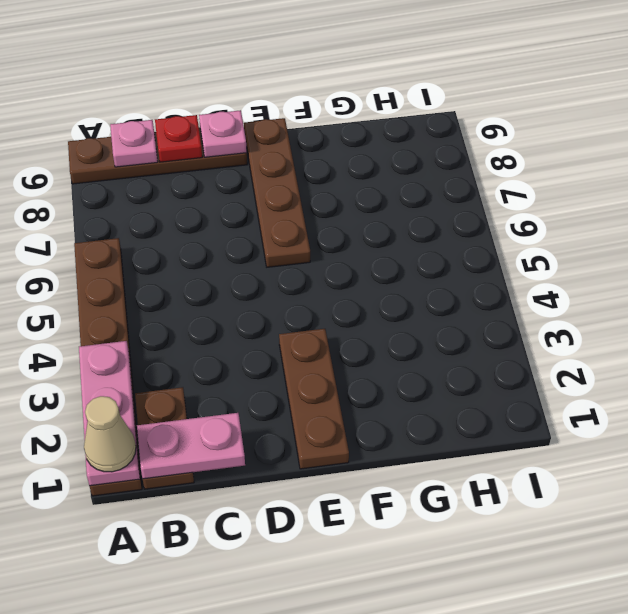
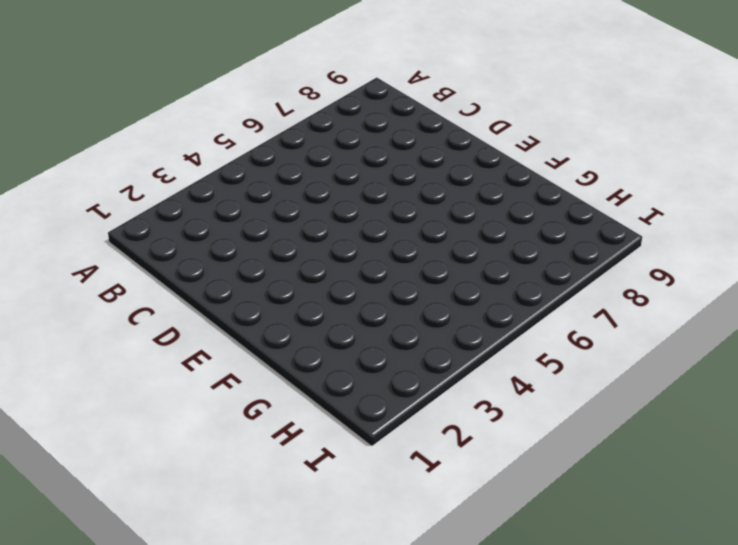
none -> brown plate A1:A6 level 1
none -> brown plate A9:D9 level 1

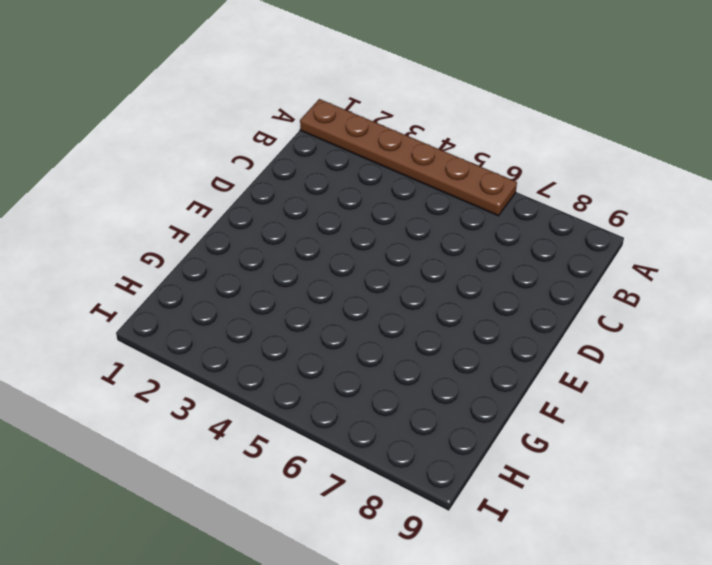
none -> brown plate A9:D9 level 1
none -> brown plate B1:B2 level 1

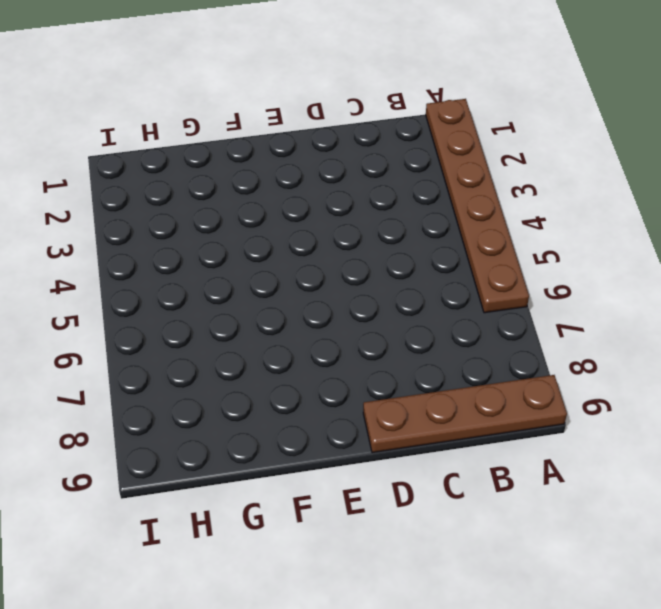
none -> brown plate B1:B2 level 1
none -> brown plate E1:E3 level 1

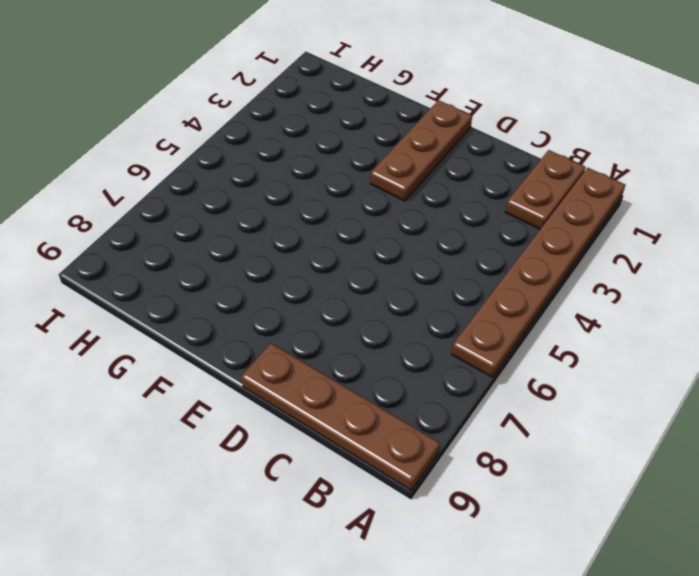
none -> brown plate E6:E9 level 1
none -> pink plate A1:A3 level 2

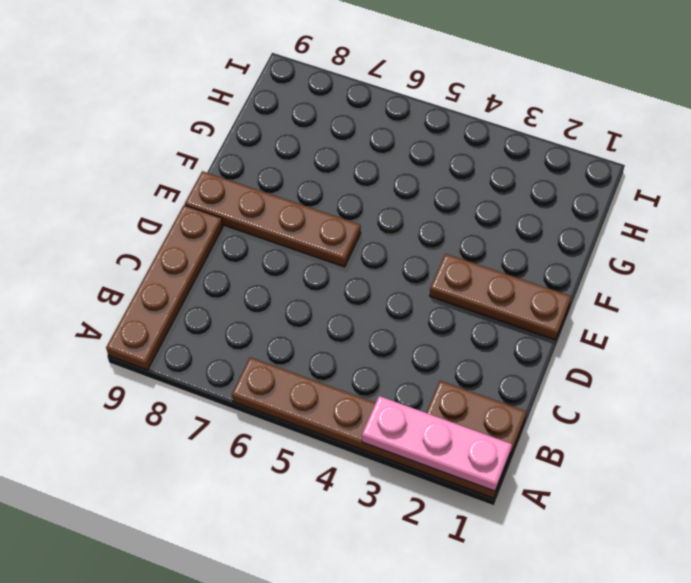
none -> pink plate B1:C1 level 2
none -> pink plate B9 level 2

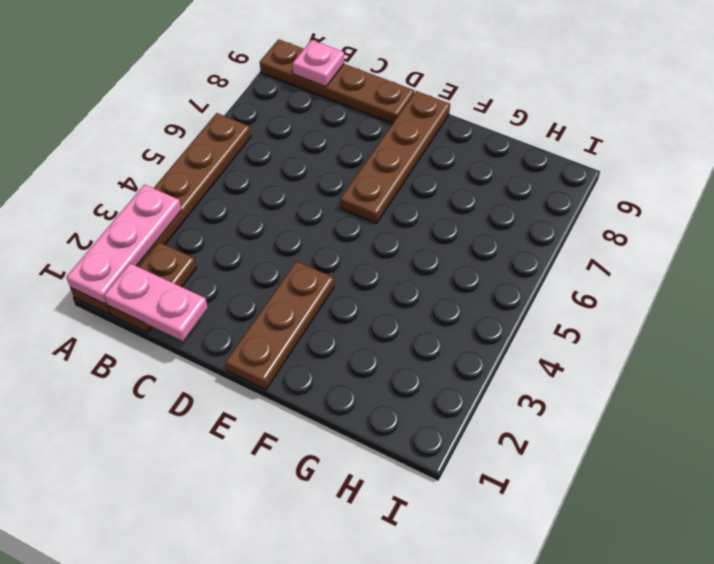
none -> red plate C9 level 2
none -> pink plate D9 level 2

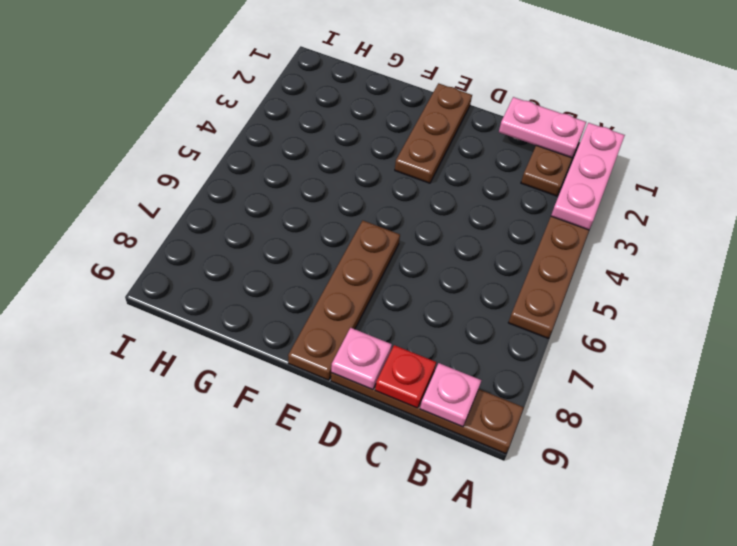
none -> tan cone A1 level 3

